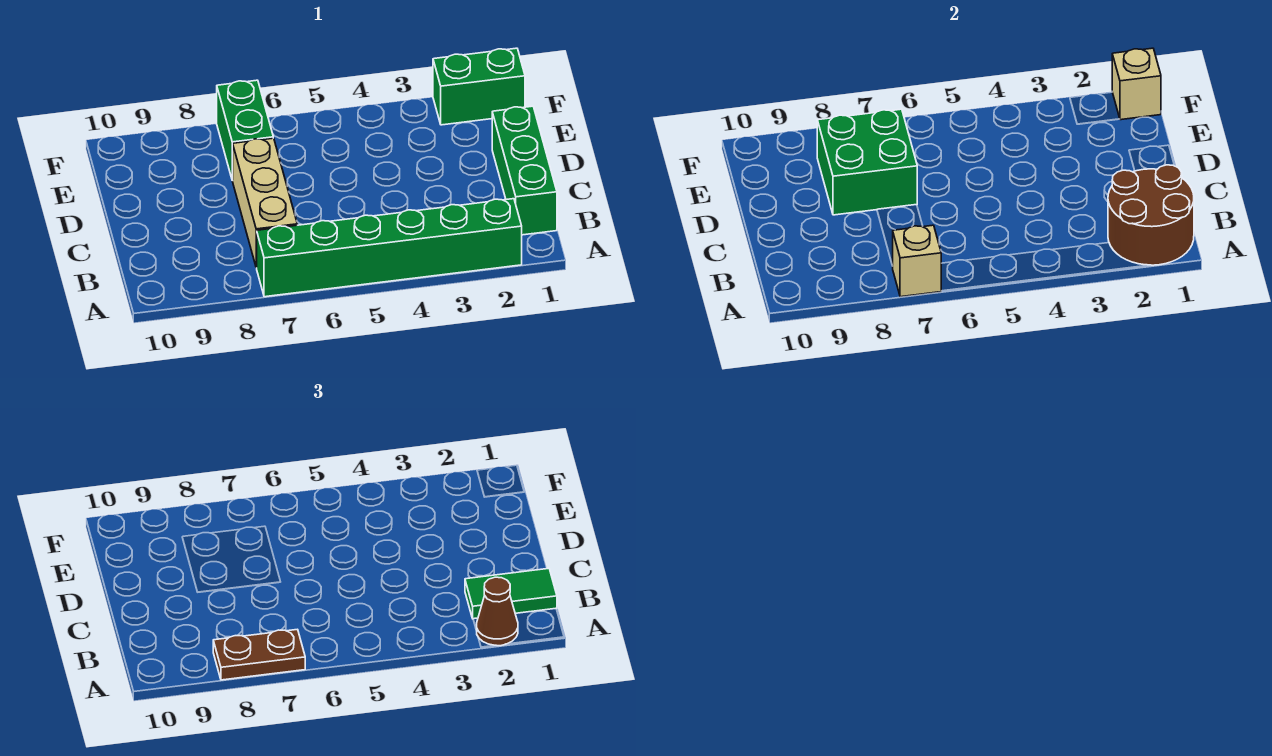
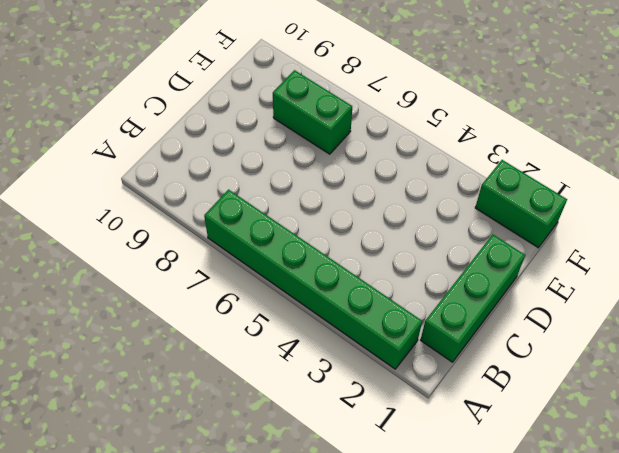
green brick E7:E8 level 1 -> green brick E7:F7 level 1
none -> tan brick B7:D7 level 1
none -> brown round brick A1:B2 level 2
none -> tan brick A7 level 2

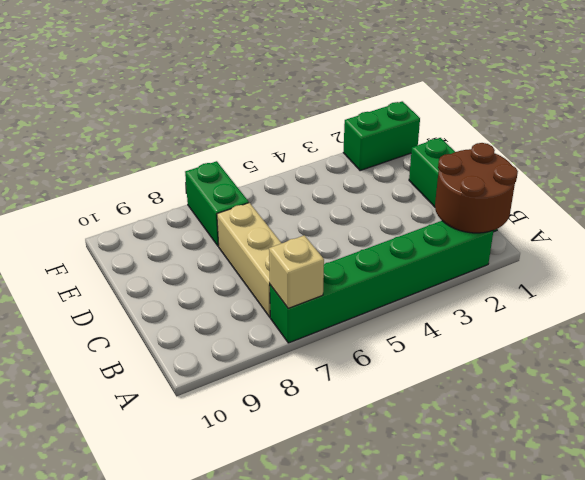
none -> green brick D7:E8 level 2
none -> tan brick F1 level 2
none -> brown cone A2 level 3

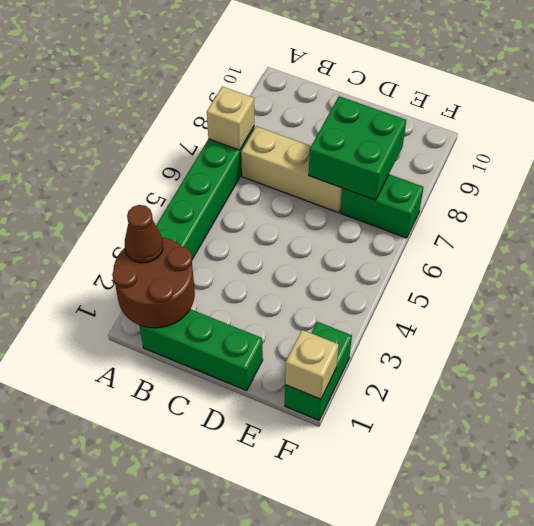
none -> brown plate A7:A8 level 3
none -> green tile B1:B2 level 3

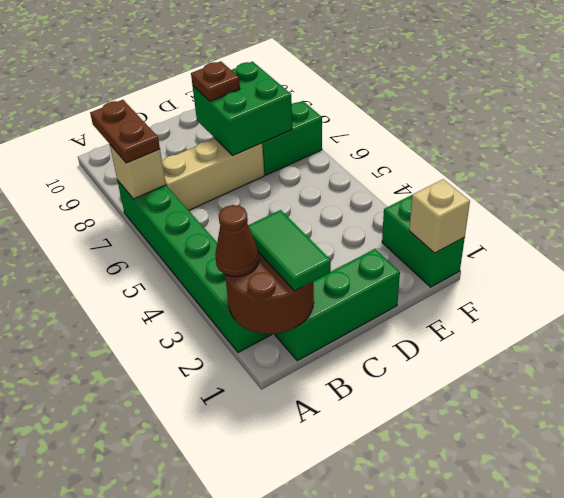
brown plate D8 level 3 -> none

